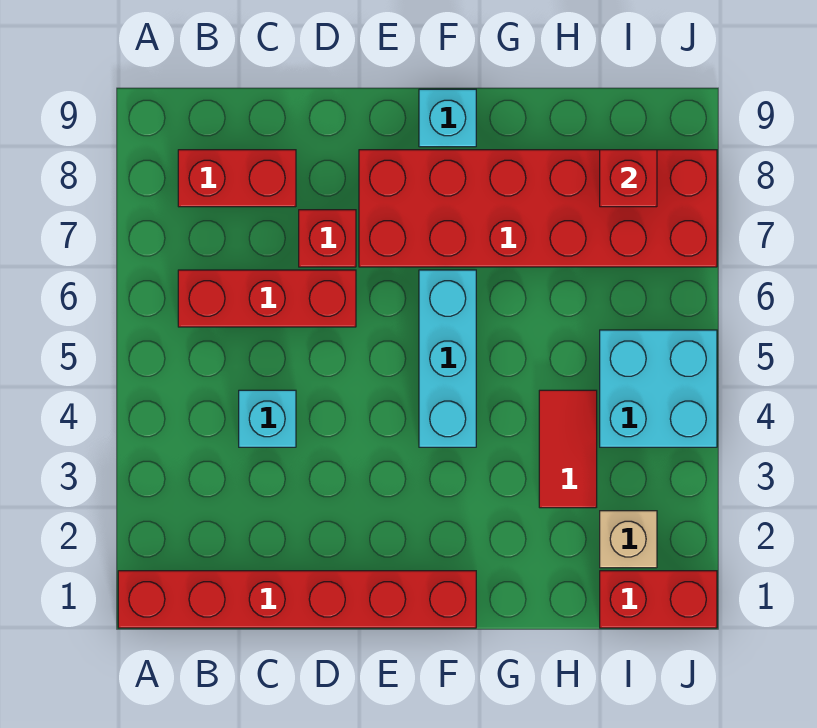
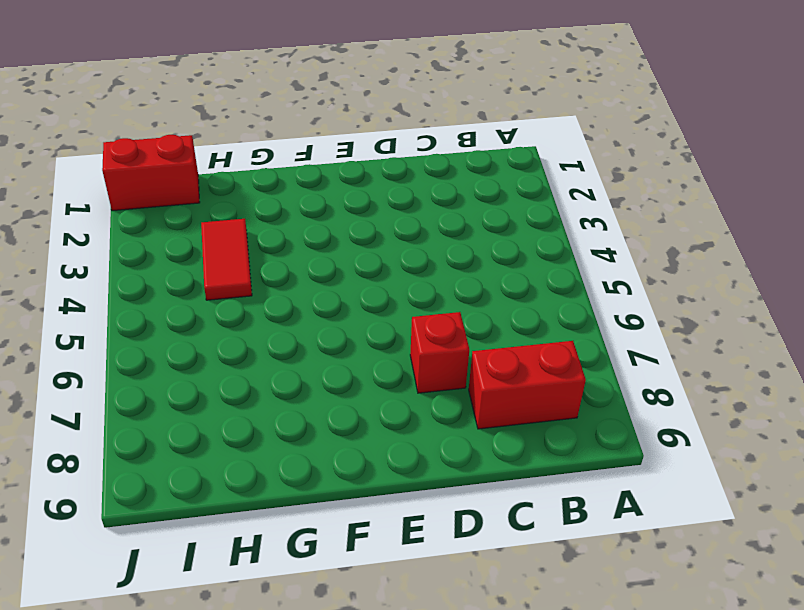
none -> red brick A1:F1 level 1
none -> red brick B6:D6 level 1
none -> cyan brick C4 level 1

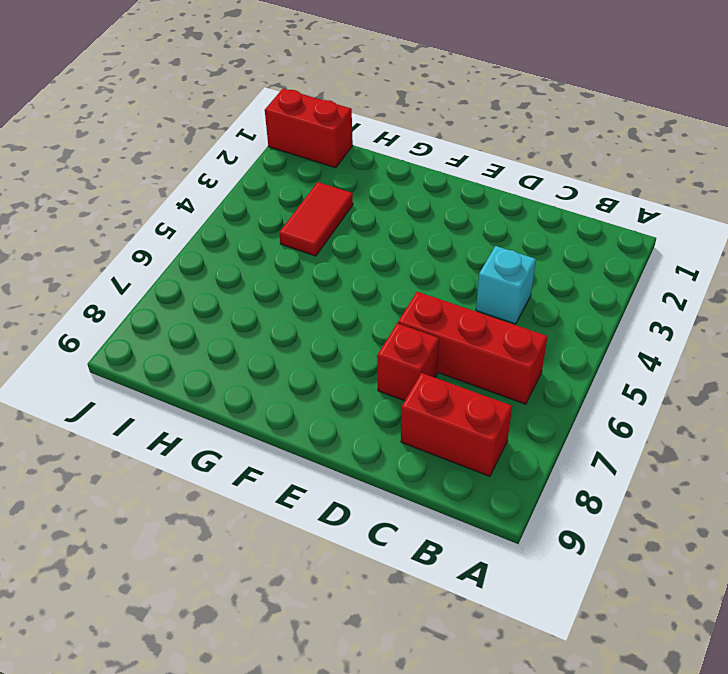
none -> red brick A1:F1 level 1
none -> red brick E7:J8 level 1
none -> cyan brick F4:F6 level 1

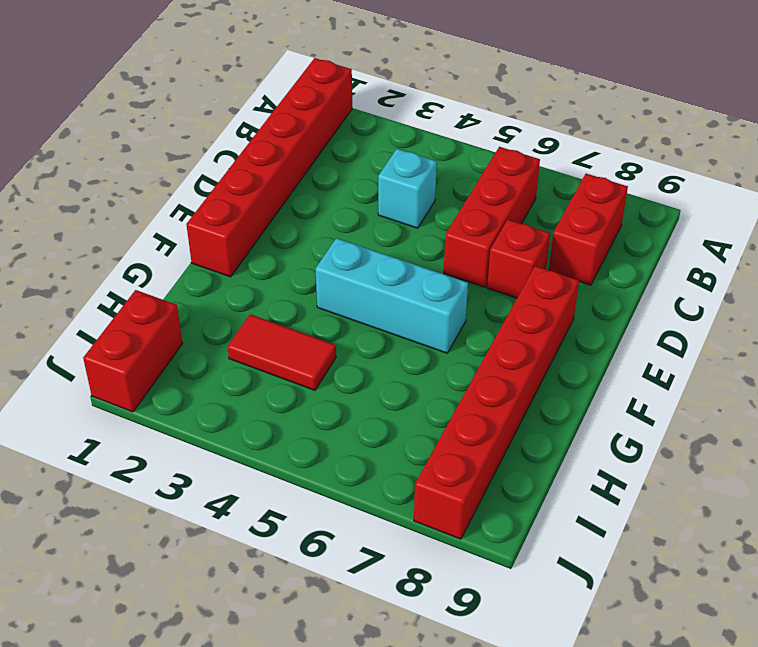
red brick E8:J8 level 1 -> red brick E7:J8 level 1
none -> cyan brick F9 level 1
none -> tan brick I2 level 1
none -> cyan brick I4:J5 level 1

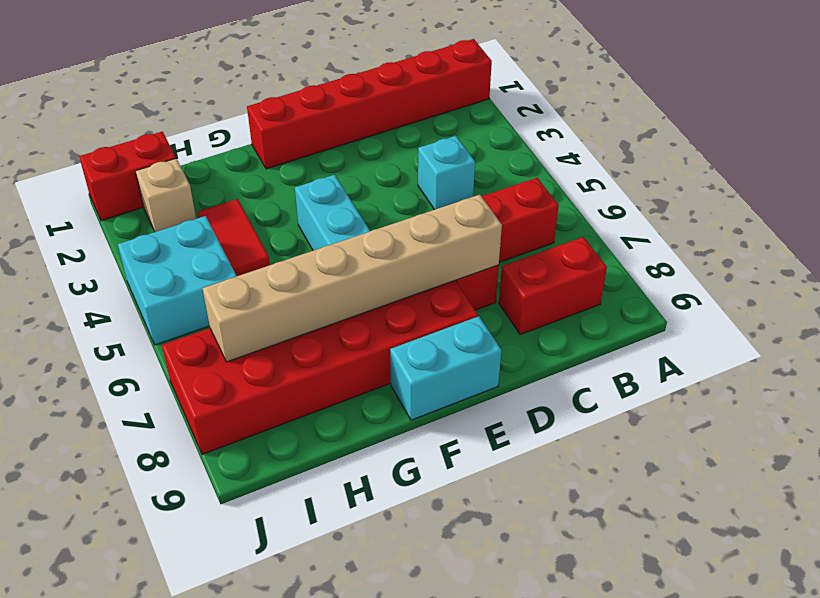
tan brick D7:I7 level 2 -> none
cyan brick E9:F9 level 1 -> cyan brick F9 level 1
none -> red brick I8 level 2

